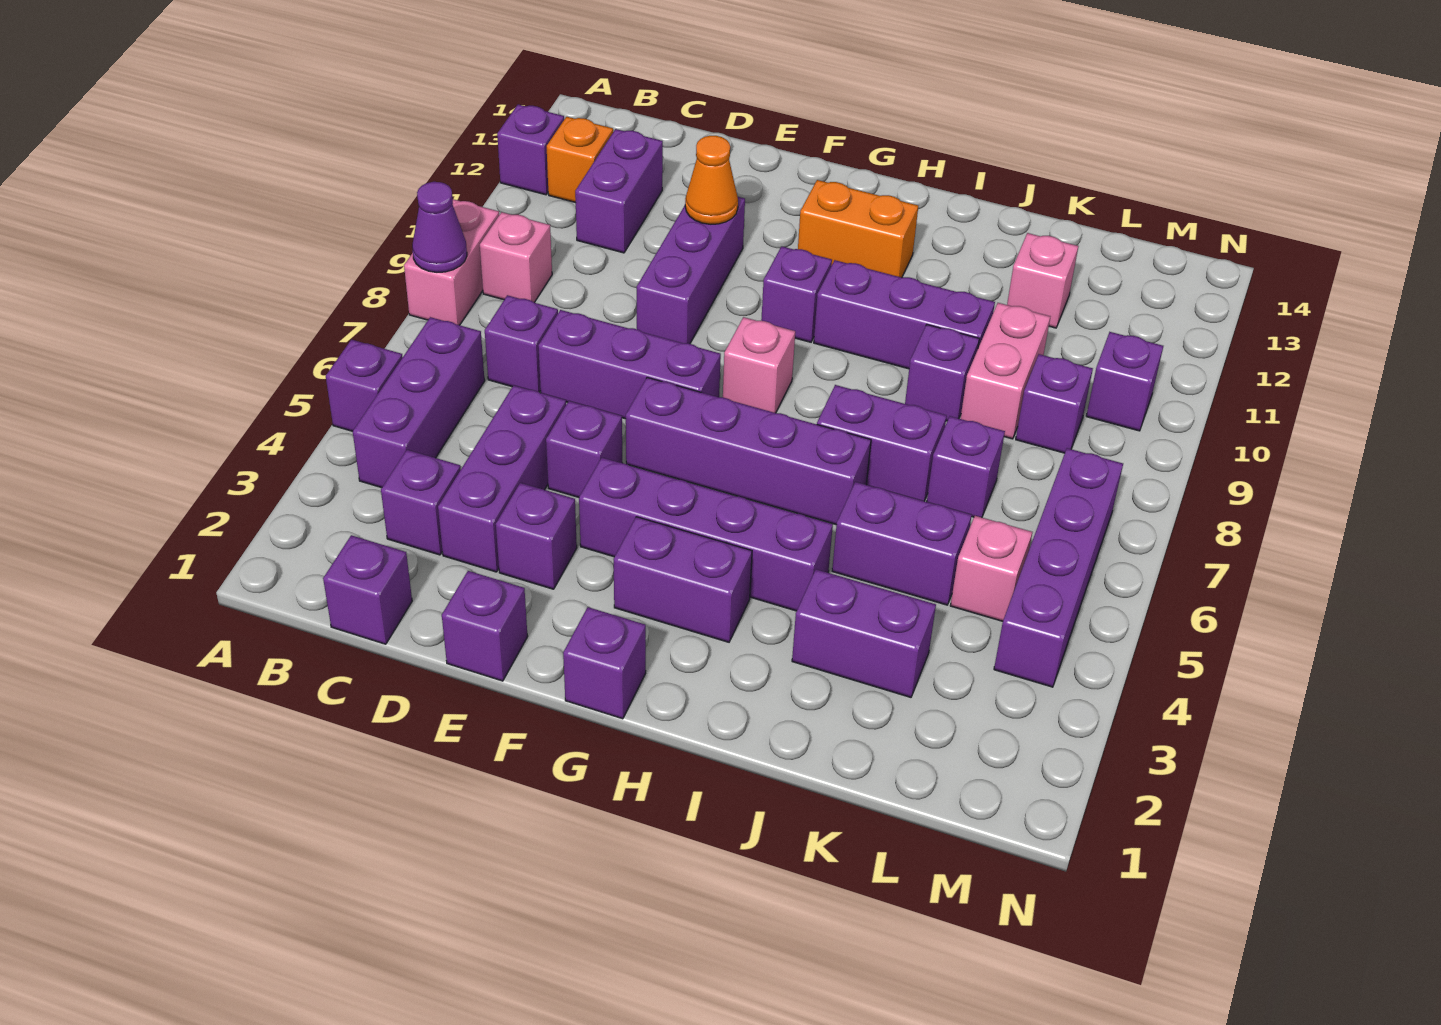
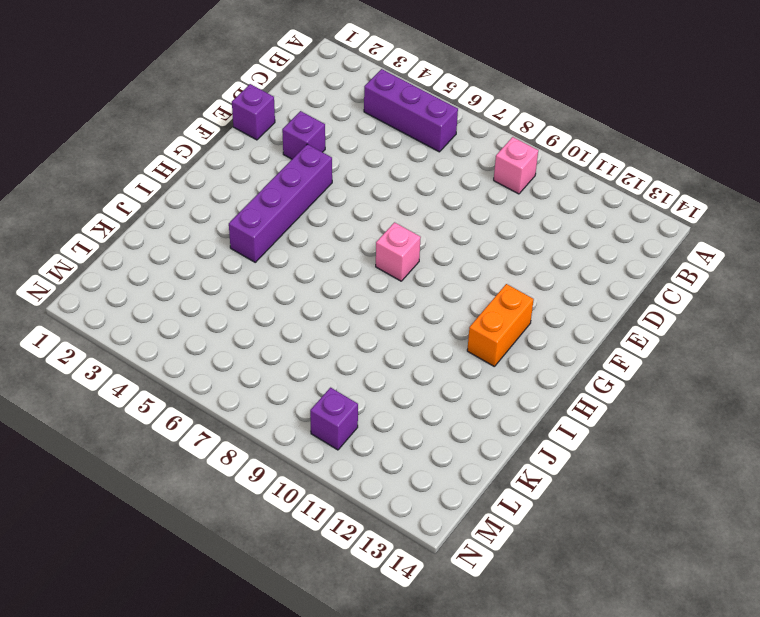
none -> purple brick A5 level 1
none -> pink brick A8:A9 level 1
none -> purple brick A12 level 1
none -> orange brick B12 level 1

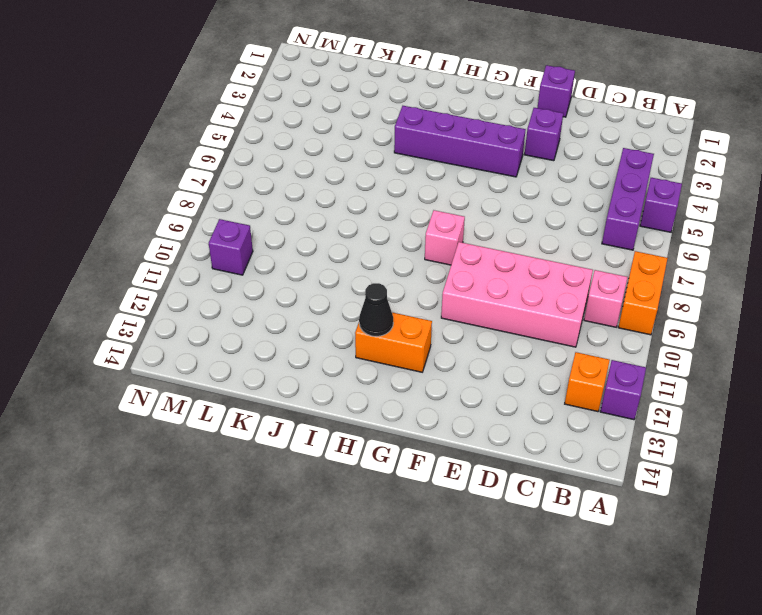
orange brick A8:A9 level 1 -> pink brick A8:A9 level 1
pink brick C9:F10 level 1 -> purple brick E9:E11 level 1
black cone H12 level 2 -> none
none -> purple brick C1 level 1
none -> purple brick C3 level 1
none -> purple brick C7 level 1
none -> purple brick C11:C12 level 1

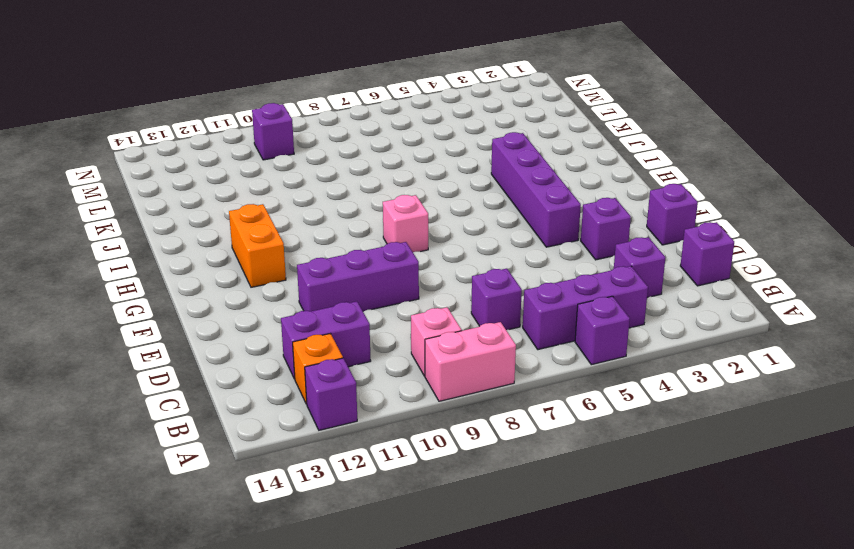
none -> purple brick D3:D5 level 1
none -> purple brick D7:F7 level 1
none -> purple brick E5 level 1
none -> purple brick F6:I6 level 1

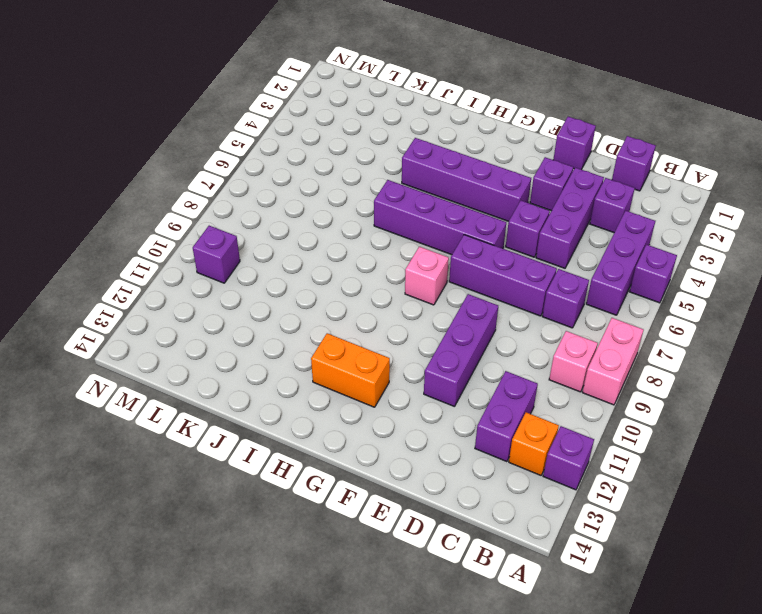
none -> purple brick G1 level 1
none -> purple brick G3:H3 level 1
none -> purple brick G10 level 1
none -> purple brick H10:J10 level 1

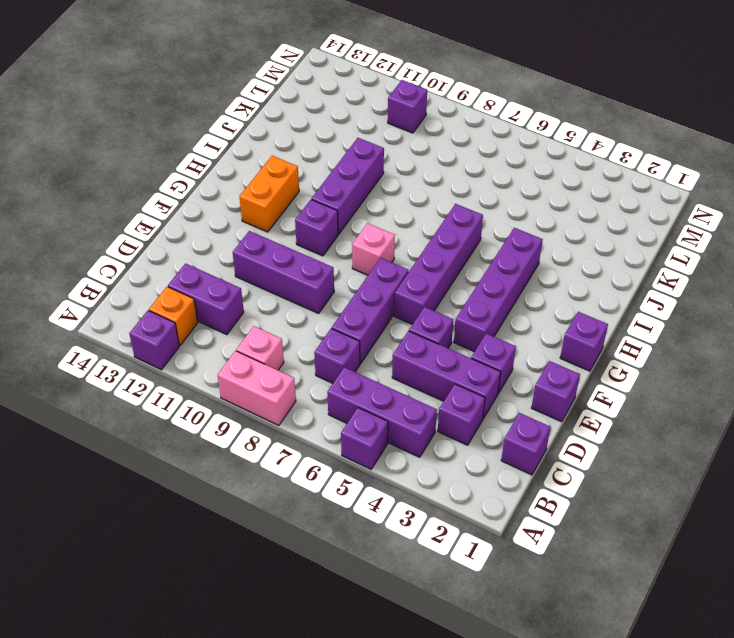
none -> purple brick G3:H3 level 1
none -> purple brick I7:J7 level 1
none -> purple brick J3:K3 level 1
none -> purple brick J5:K5 level 1

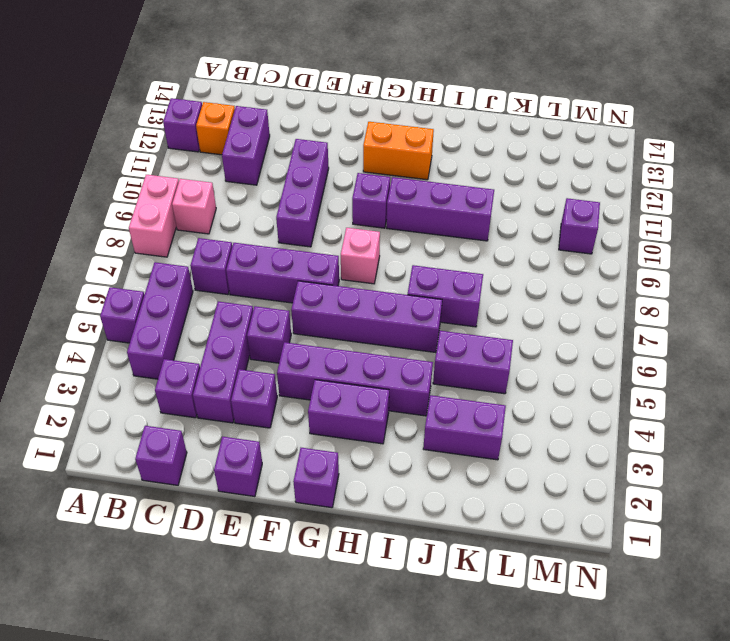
none -> purple brick J9 level 1
none -> purple brick K7 level 1
none -> pink brick K9:K10 level 1
none -> pink brick K12 level 1

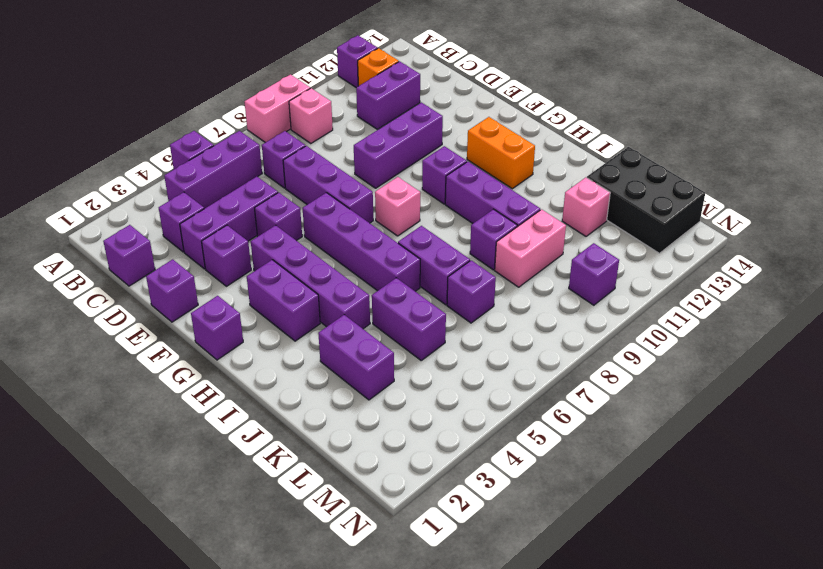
black brick K13:M14 level 1 -> none
none -> pink brick L5 level 1
none -> purple brick L9 level 1
none -> purple brick M4:M7 level 1
none -> purple cone A8 level 2

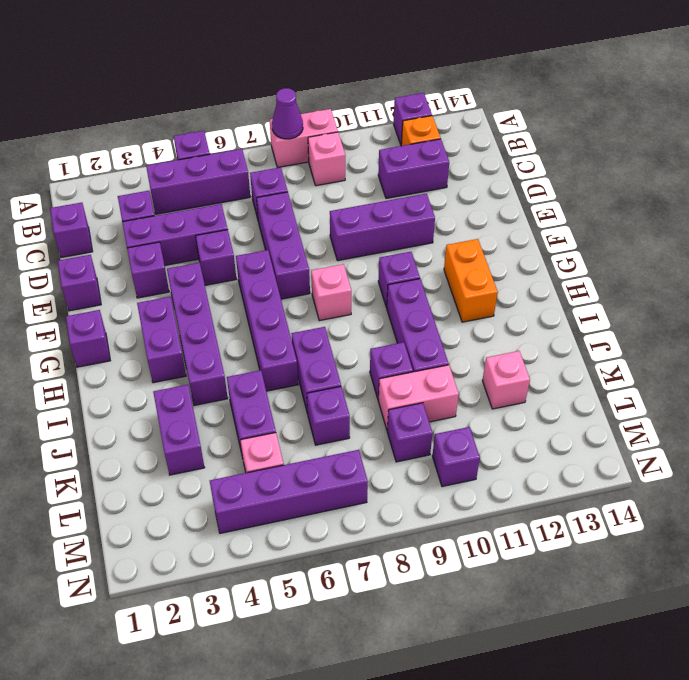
none -> orange cone E11 level 2

